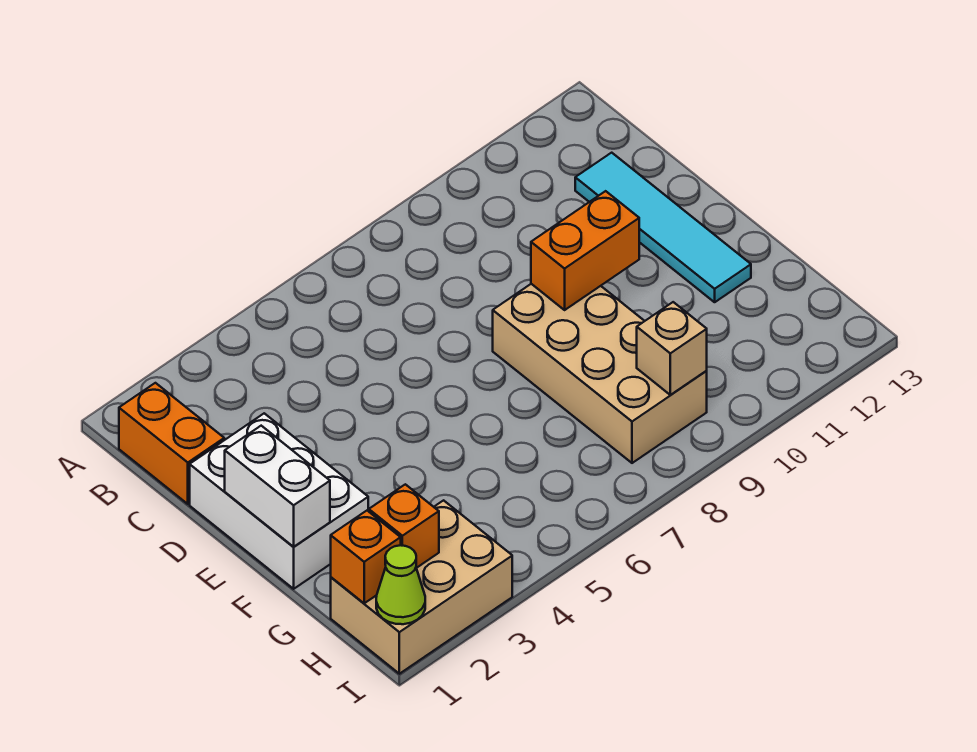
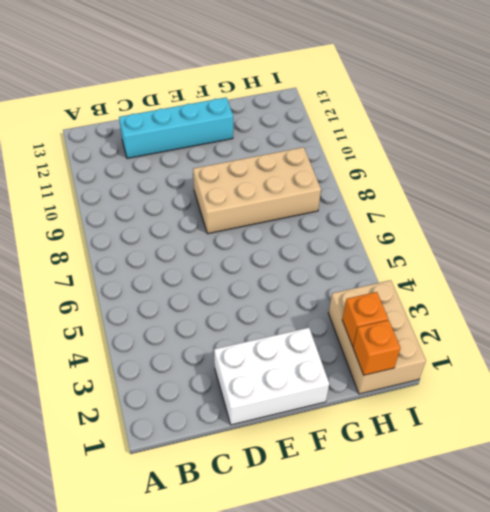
cyan brick C12:F12 level 1 -> cyan tile C12:F12 level 1
none -> orange brick B1:C1 level 1
none -> white brick E1:F1 level 2

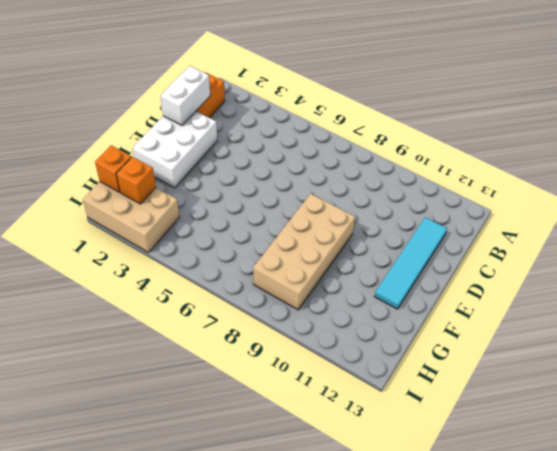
white brick C1:D1 level 2 -> white brick E1:F1 level 2
none -> orange brick E9:E10 level 2
none -> tan brick H9 level 2

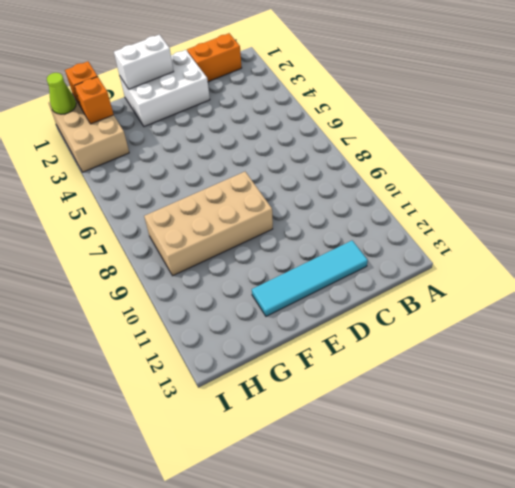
none -> orange brick E9:E10 level 2
none -> tan brick H9 level 2

